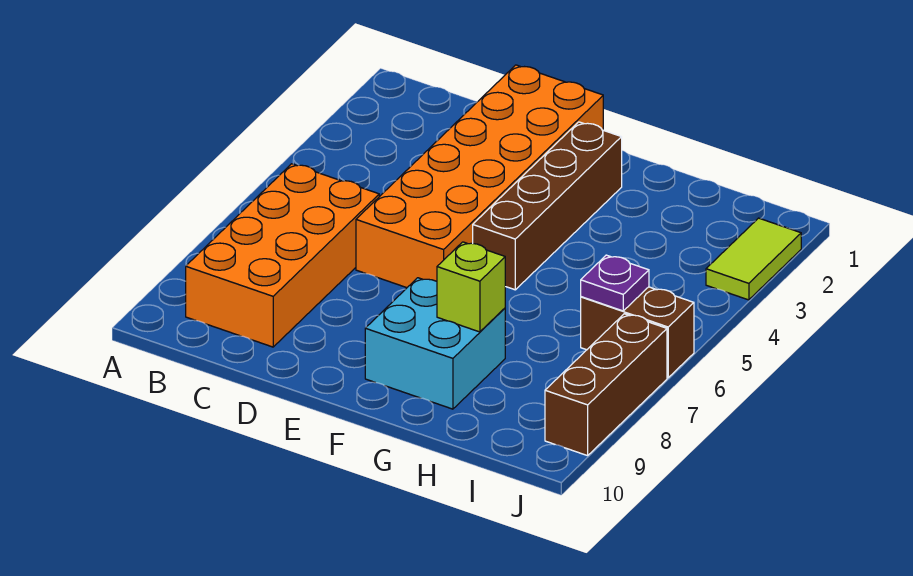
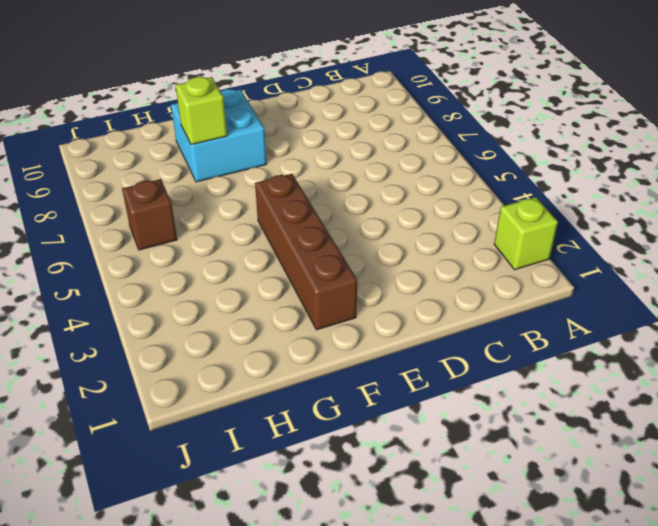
lime brick A2 level 1 -> none
brown brick I6 level 1 -> brown brick I6:J6 level 1
none -> orange brick B6:C9 level 1
none -> orange brick D1:E6 level 1

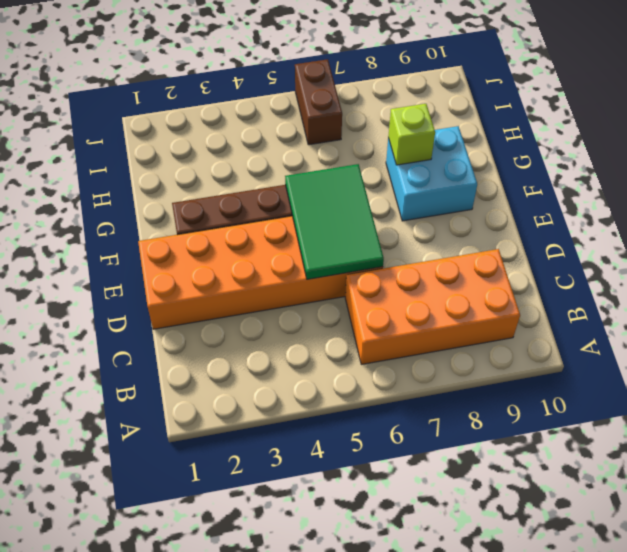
green tile D5:F6 level 2 -> none
none -> lime tile J2:J3 level 1
none -> brown brick J7:J9 level 1

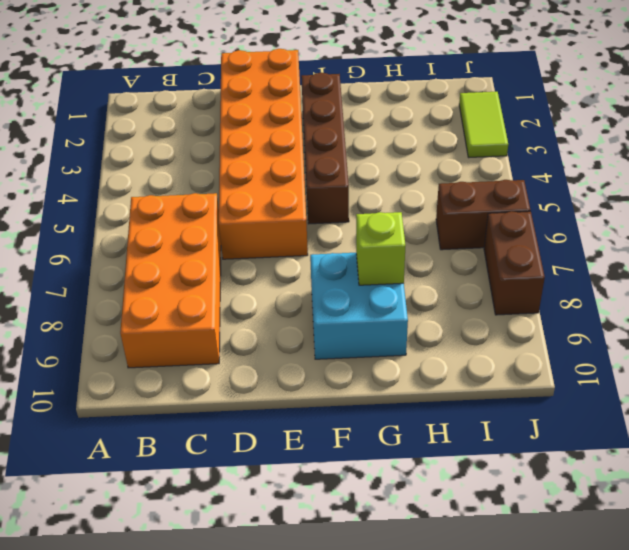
brown brick J7:J8 level 1 -> brown brick J7:J9 level 1
none -> purple plate I6 level 2

